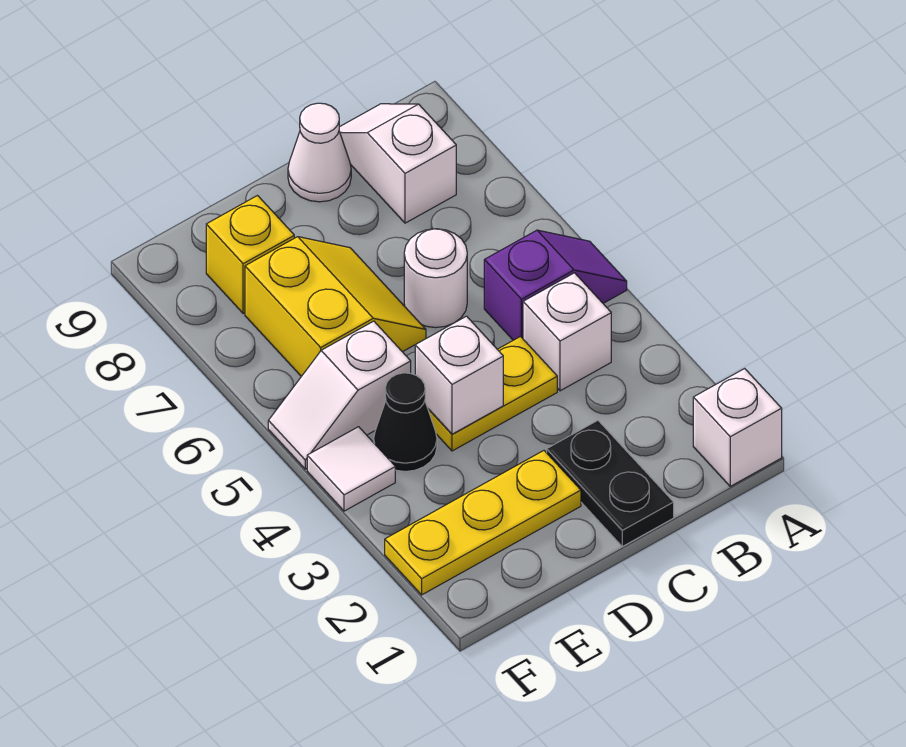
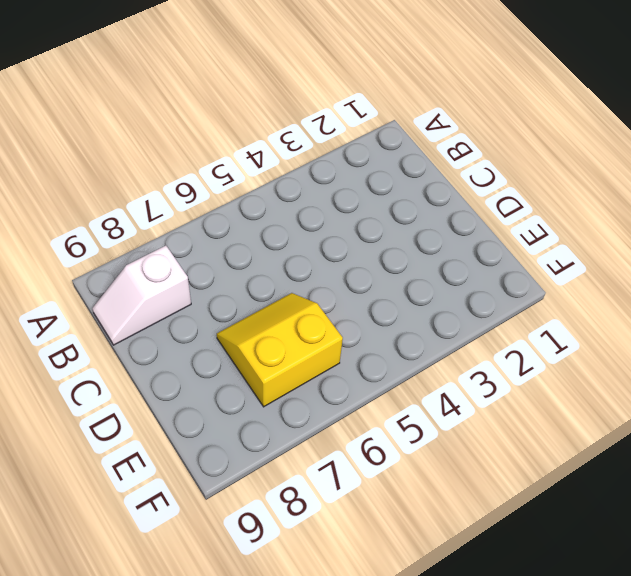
none -> white brick A1 level 1
none -> purple slope A5:B5 level 1 top B
none -> white brick B4 level 1

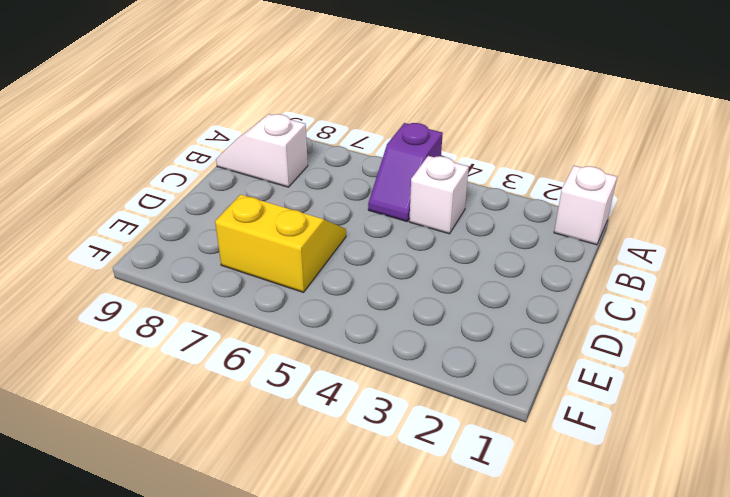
purple slope A5:B5 level 1 top A -> purple slope A5:B5 level 1 top B
none -> black plate C1:C2 level 1
none -> yellow plate C4:D4 level 1
none -> white round brick C6 level 1

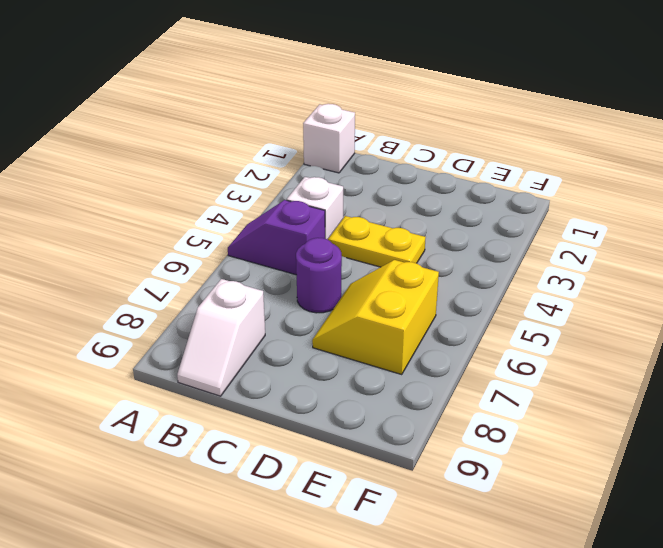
purple round brick C6 level 1 -> white round brick C6 level 1
none -> black plate C1:C2 level 1
none -> white cone C9 level 1
none -> yellow plate D2:F2 level 1

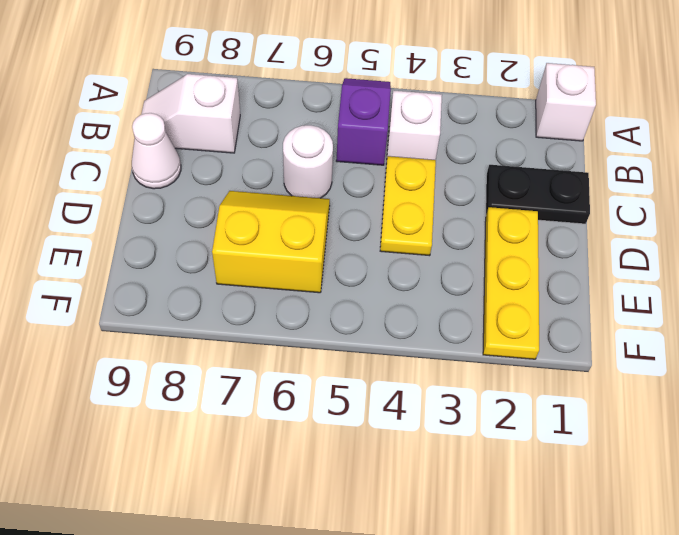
none -> black cone E4 level 1
none -> white slope E5:F5 level 1 top E
none -> yellow brick E8 level 1

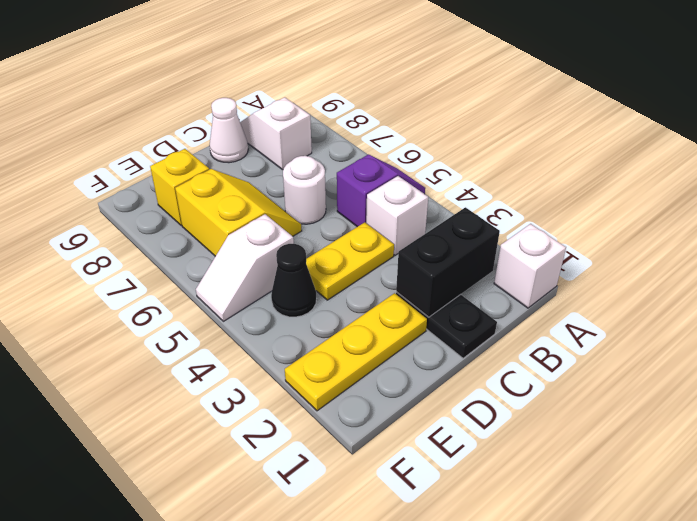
black brick B2:C2 level 2 -> none
none -> white tile F4 level 1
none -> white brick D4 level 2

